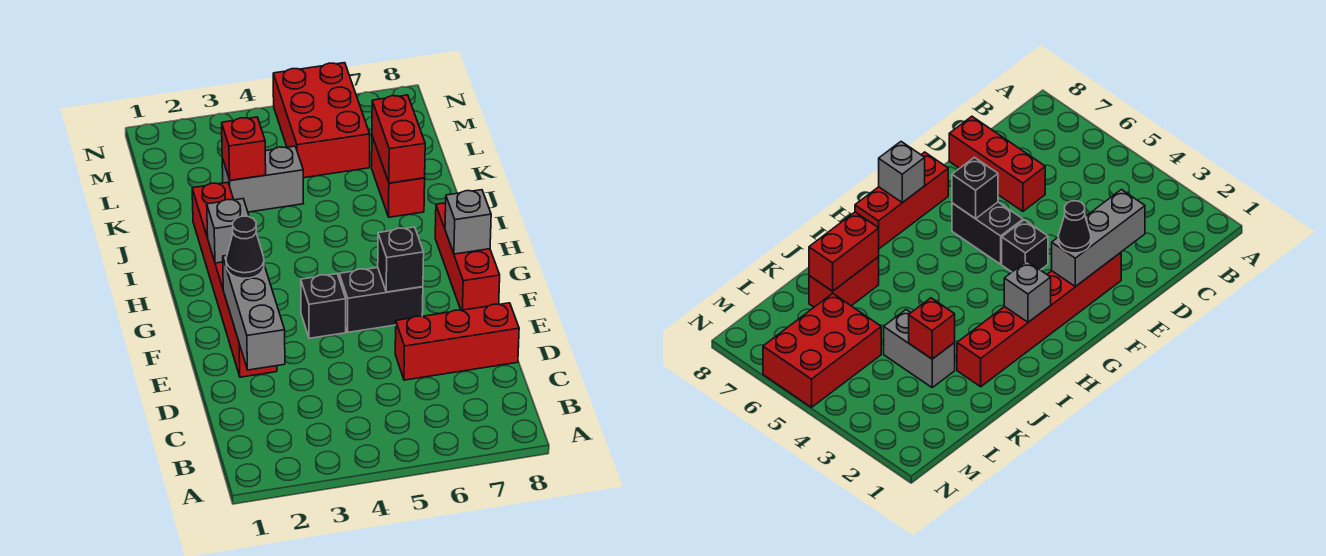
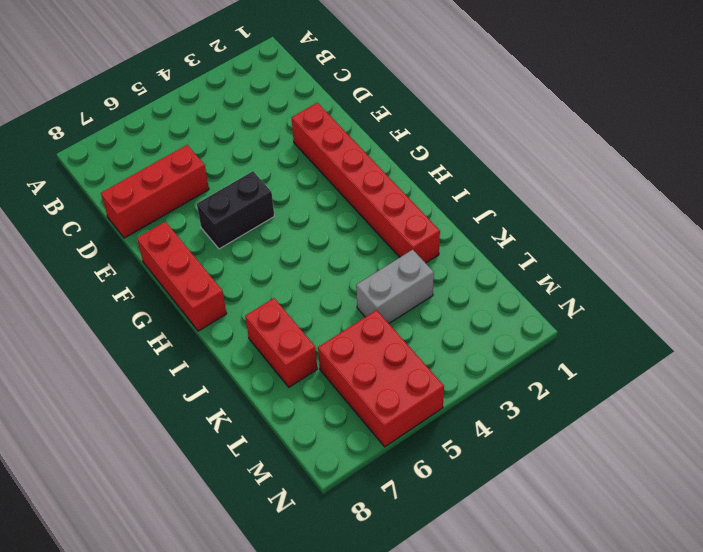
none -> black brick F4 level 1
none -> grey brick D2:F2 level 2
none -> black brick F6 level 2

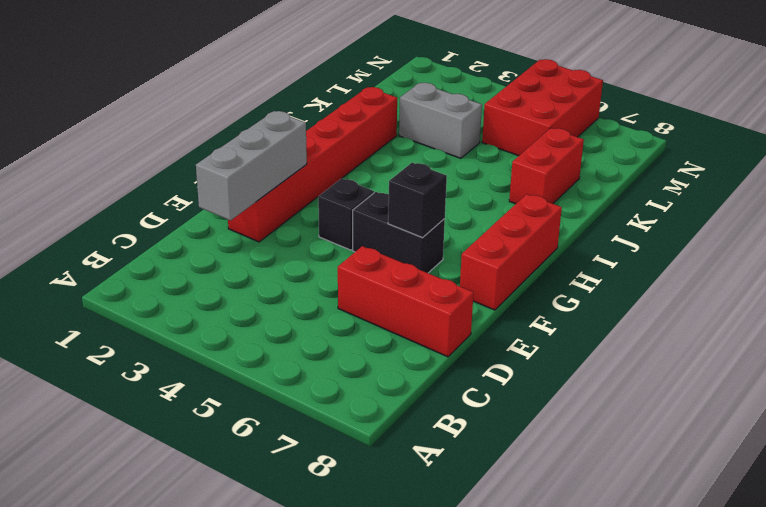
none -> grey brick G8 level 2
none -> grey brick H2 level 2
none -> red brick J7:K7 level 2

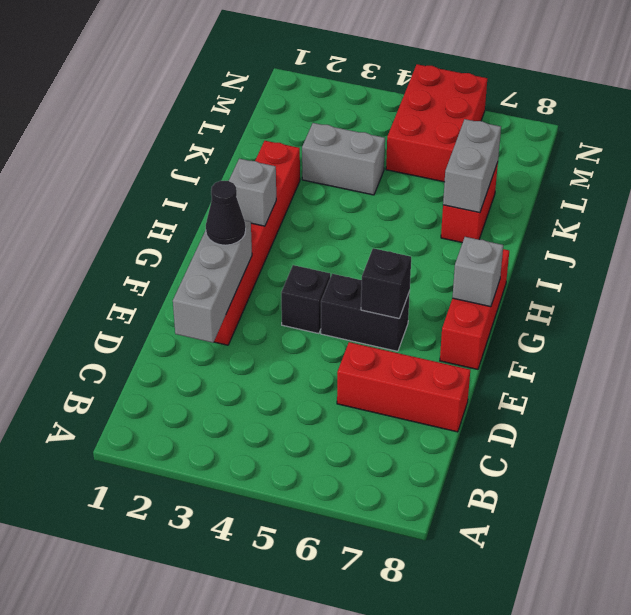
grey brick J7:K7 level 2 -> red brick J7:K7 level 2
none -> red brick K3 level 2

